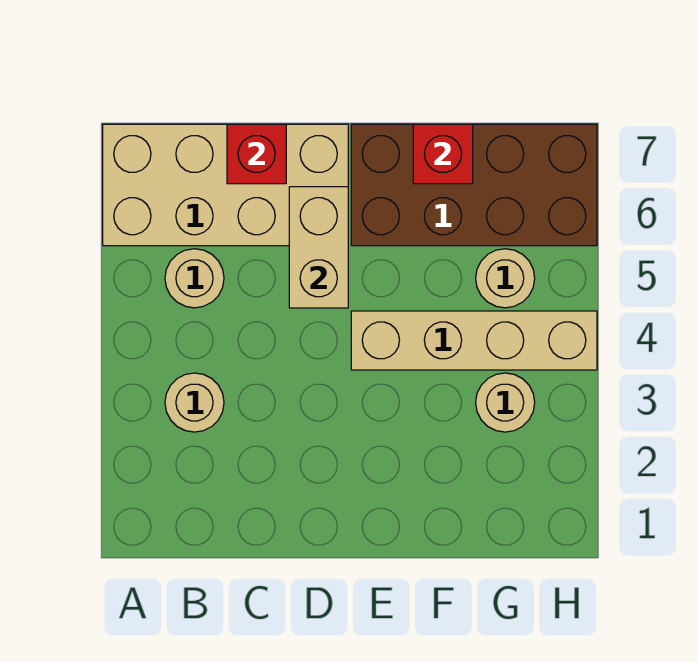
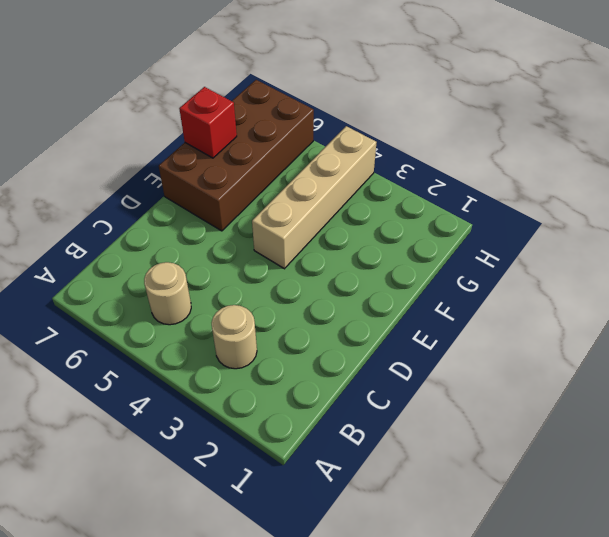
none -> tan brick A6:D7 level 1
none -> tan round brick G3 level 1

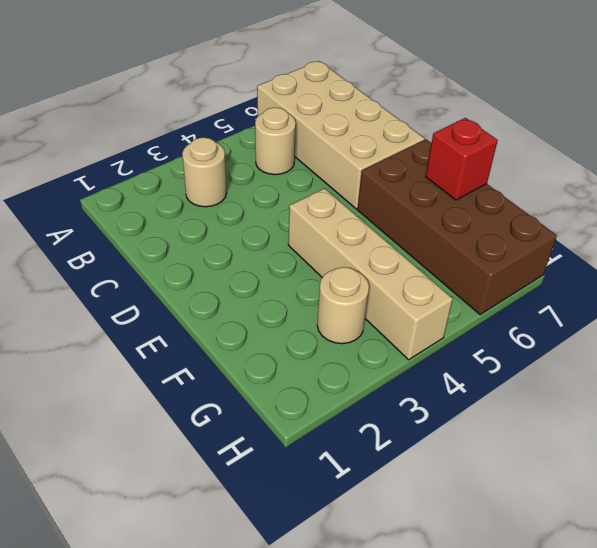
none -> tan round brick G5 level 1
none -> red brick C7 level 2

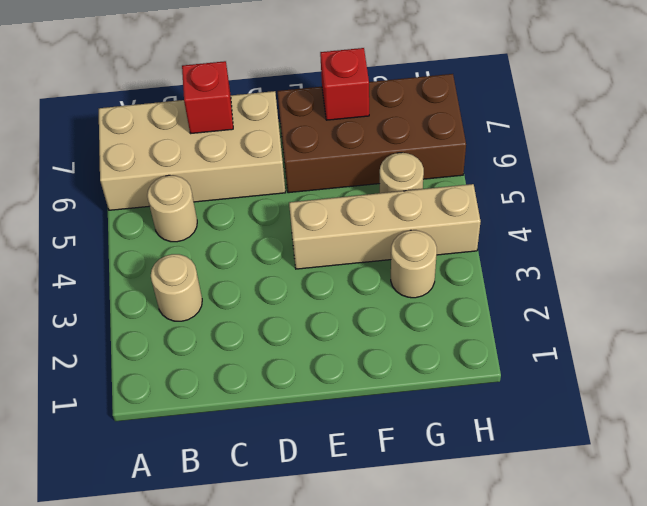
none -> tan brick D5:D6 level 2

